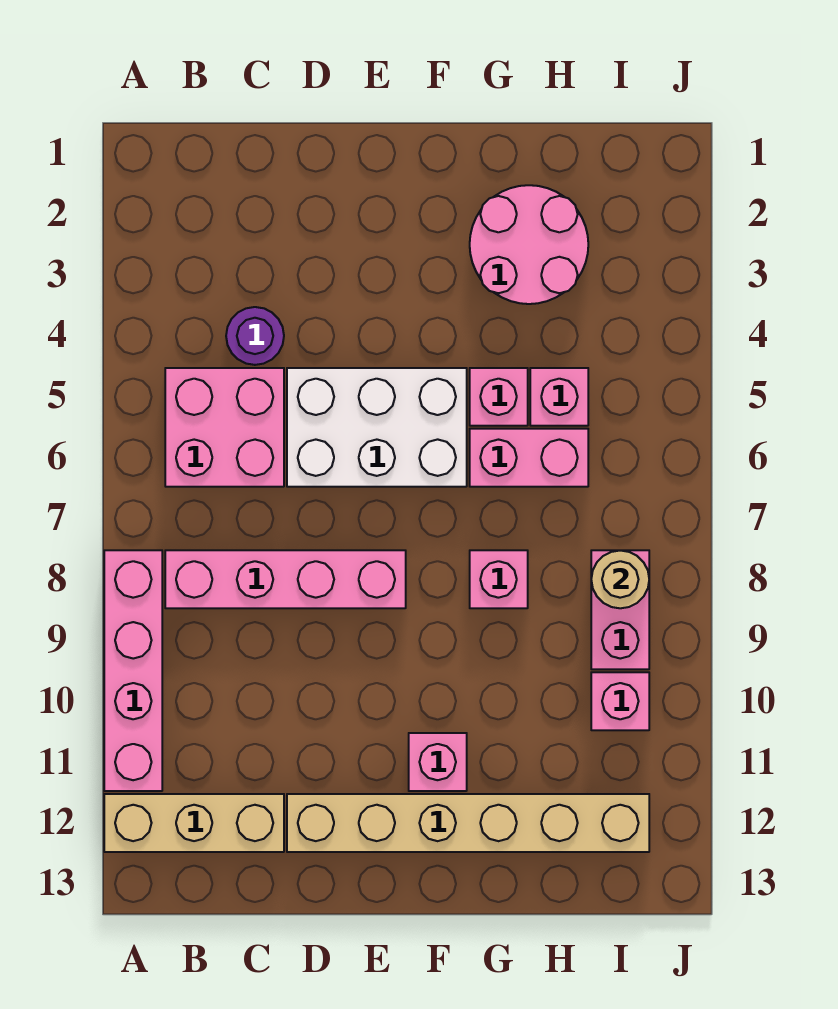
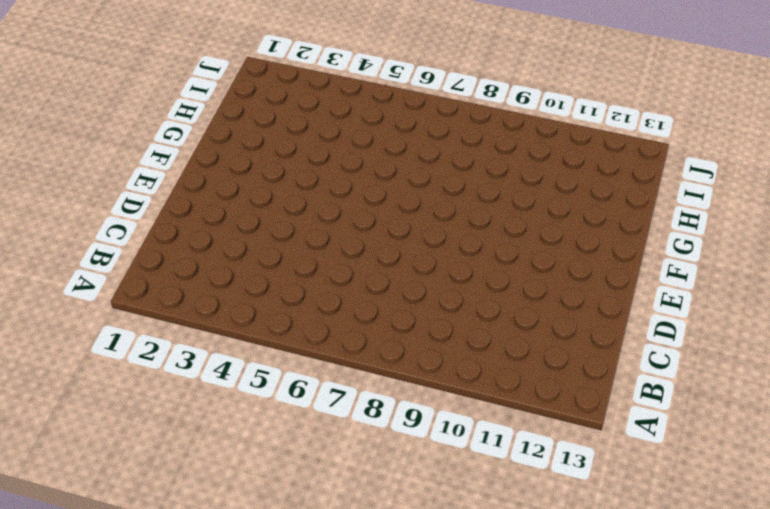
none -> pink brick A8:A11 level 1
none -> tan brick A12:C12 level 1
none -> pink brick B5:C6 level 1

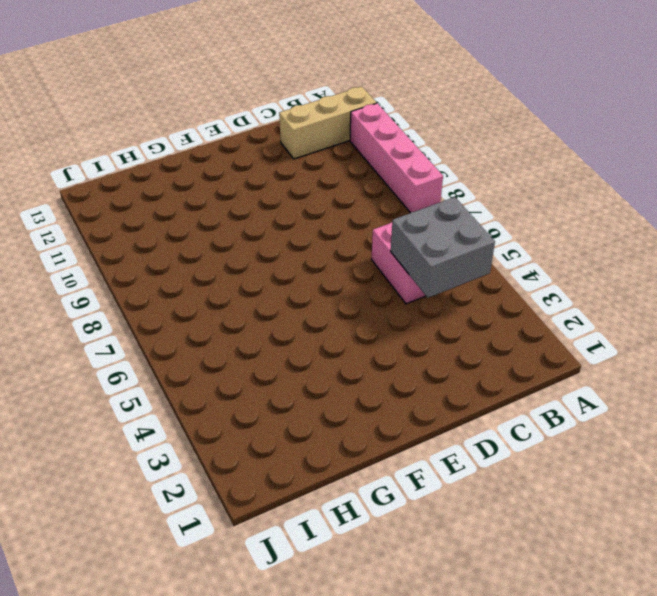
grey brick B4:C5 level 2 -> none
none -> pink brick B8:E8 level 1
none -> purple round brick C4 level 1
none -> white brick D5:F6 level 1

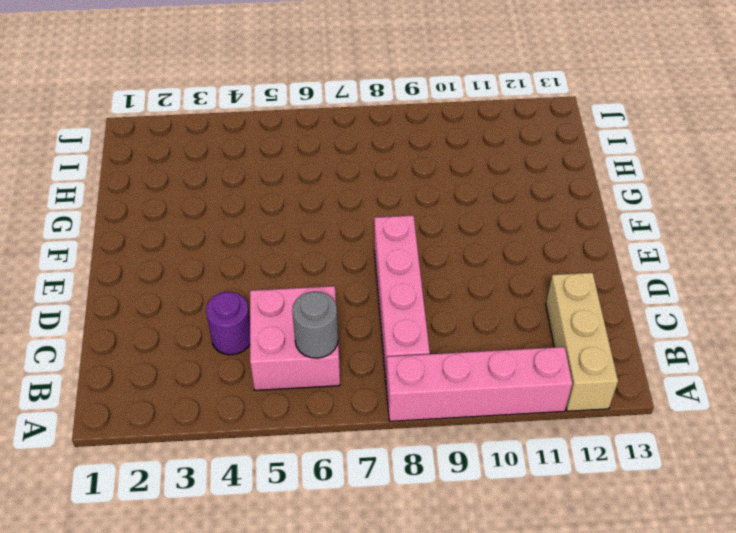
grey round brick B6 level 2 -> none
none -> white brick D5:F6 level 1
none -> tan brick D12:I12 level 1
none -> pink brick F11 level 1

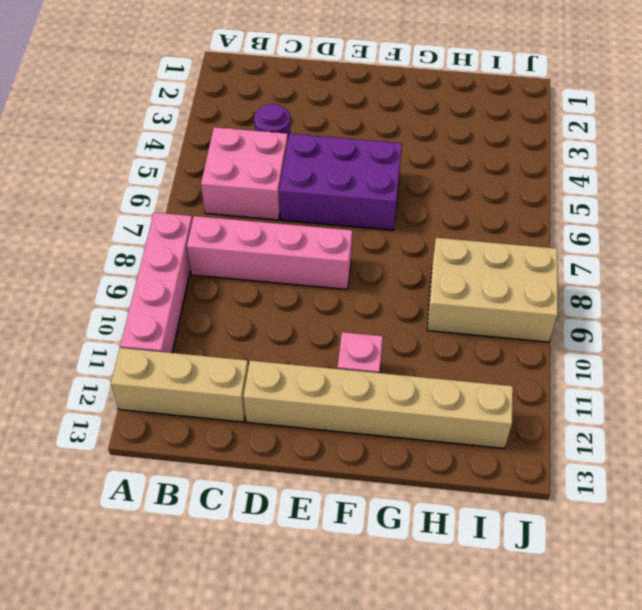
purple brick D5:F6 level 1 -> white brick D5:F6 level 1
tan brick H8:J9 level 1 -> pink brick I8:I9 level 1
none -> pink round brick G2:H3 level 1
none -> pink brick G5 level 1
none -> pink brick G6:H6 level 1

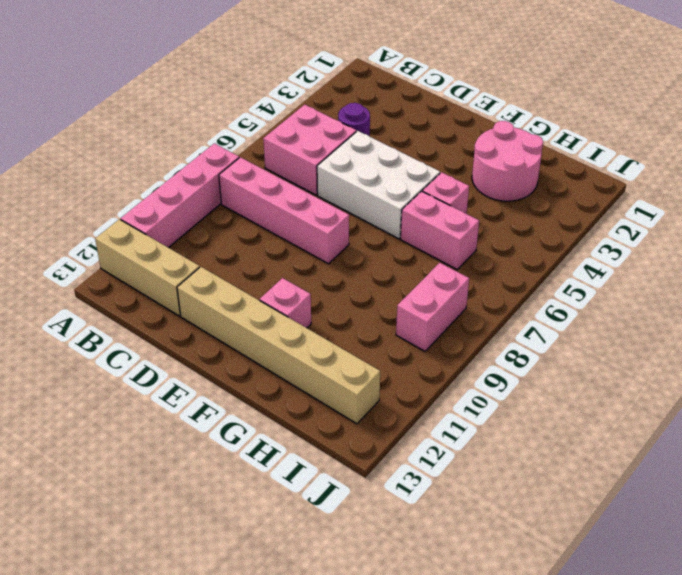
none -> pink brick G8 level 1
none -> pink brick H5 level 1
none -> pink brick I10 level 1

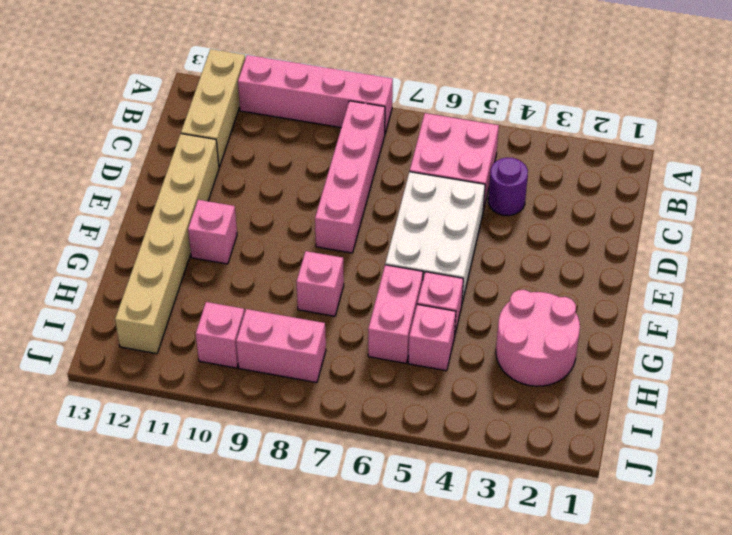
none -> tan round brick I8 level 2

